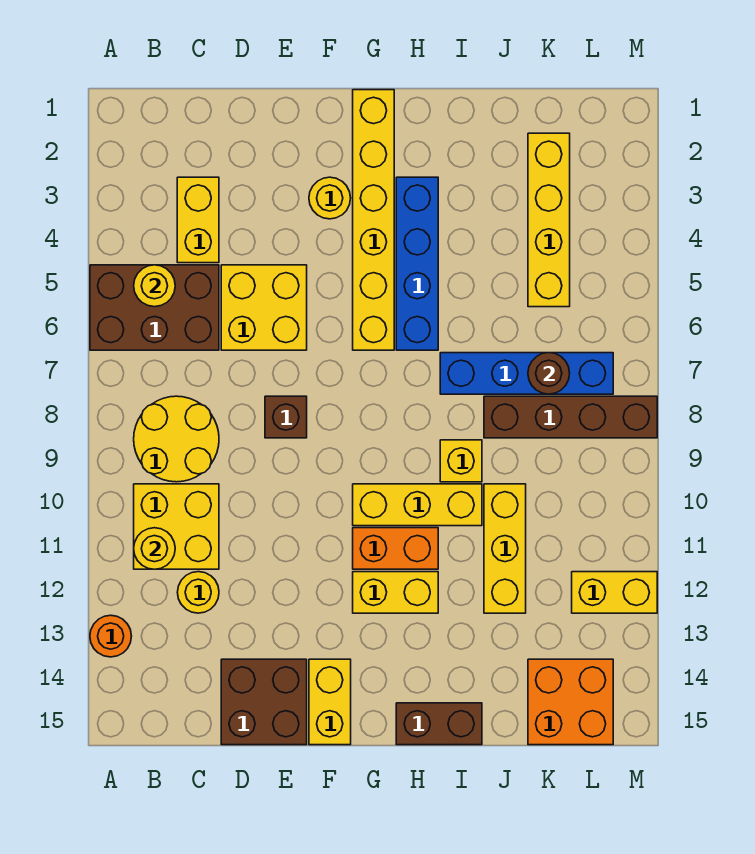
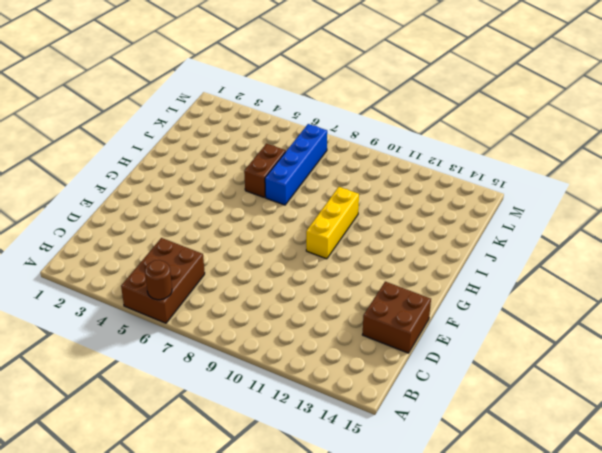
brown round brick A6 level 2 -> brown round brick K7 level 2
brown brick I6:J6 level 1 -> brown brick H15:I15 level 1
none -> orange round brick A13 level 1
none -> yellow round brick B8:C9 level 1
none -> yellow brick B10:C11 level 1

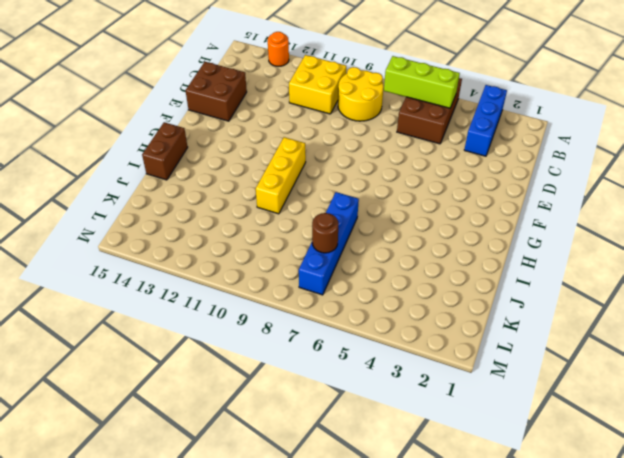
blue brick A3:C3 level 1 -> yellow brick C3:C4 level 1
lime brick B5:B7 level 2 -> yellow round brick B5 level 2
none -> yellow round brick C12 level 1
none -> yellow brick D5:E6 level 1
none -> brown brick E8 level 1

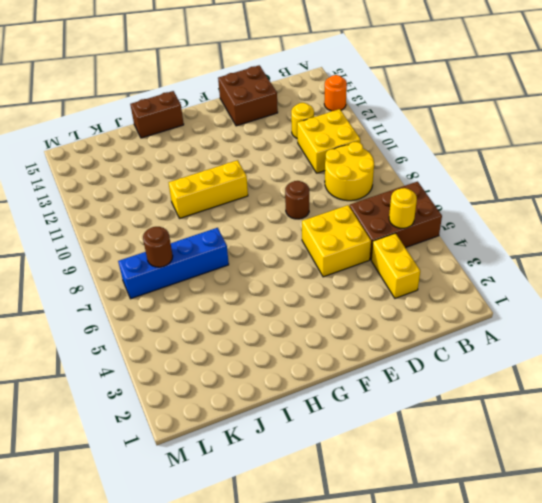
brown round brick E8 level 1 -> brown brick E8 level 1
none -> yellow round brick F3 level 1
none -> yellow brick F14:F15 level 1
none -> yellow brick G1:G6 level 1

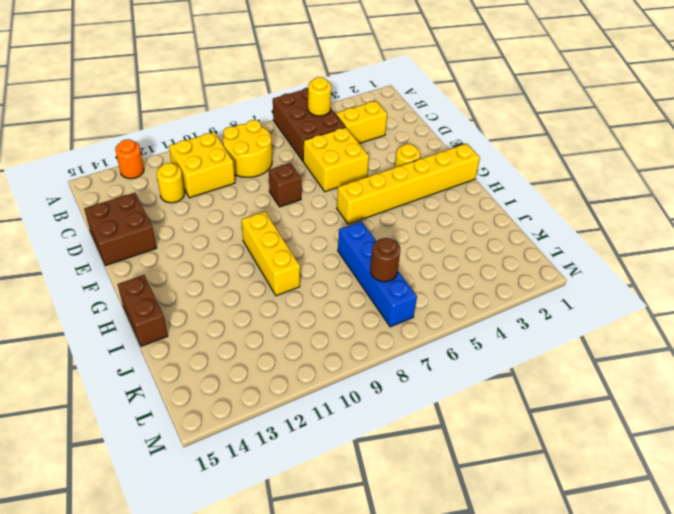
none -> yellow brick F14:F15 level 1
none -> orange brick G11:H11 level 1
none -> yellow brick G12:H12 level 1

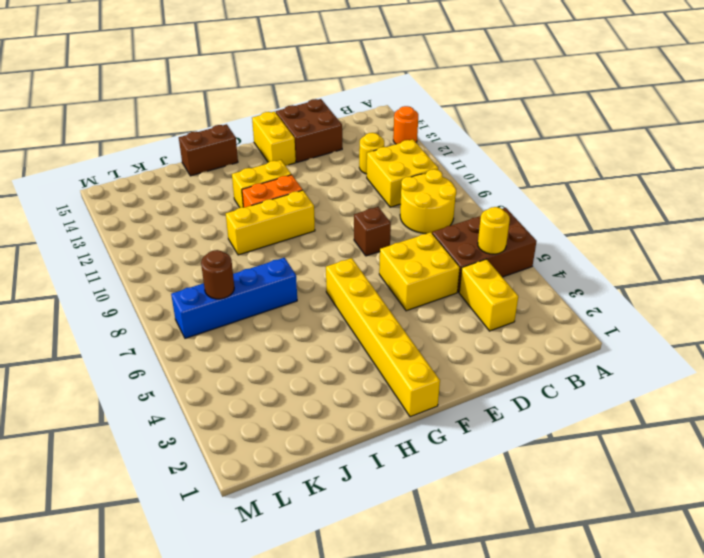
none -> yellow round brick F3 level 1
none -> blue brick H3:H6 level 1
none -> yellow brick I9 level 1

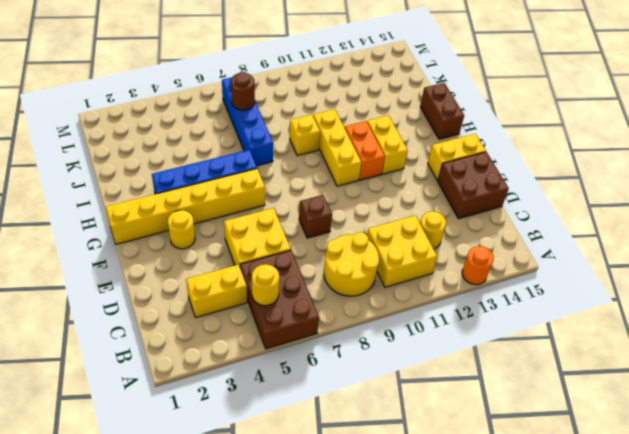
none -> brown brick J8:M8 level 1
none -> yellow brick J10:J12 level 1
none -> yellow brick K2:K5 level 1

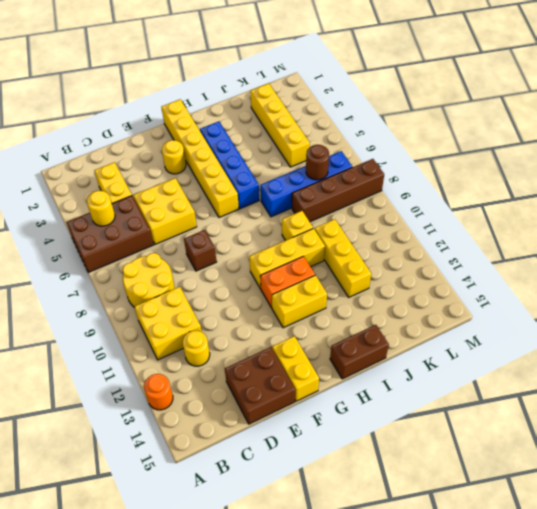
none -> orange brick K14:L15 level 1
none -> yellow brick L12:M12 level 1
none -> yellow round brick B11 level 2

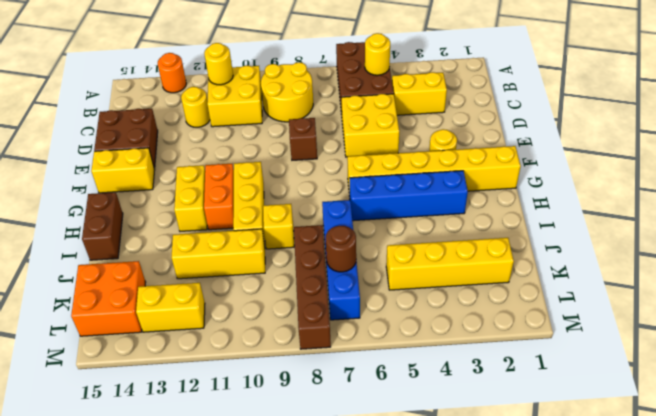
yellow brick L12:L13 level 1 -> yellow brick L12:M12 level 1

